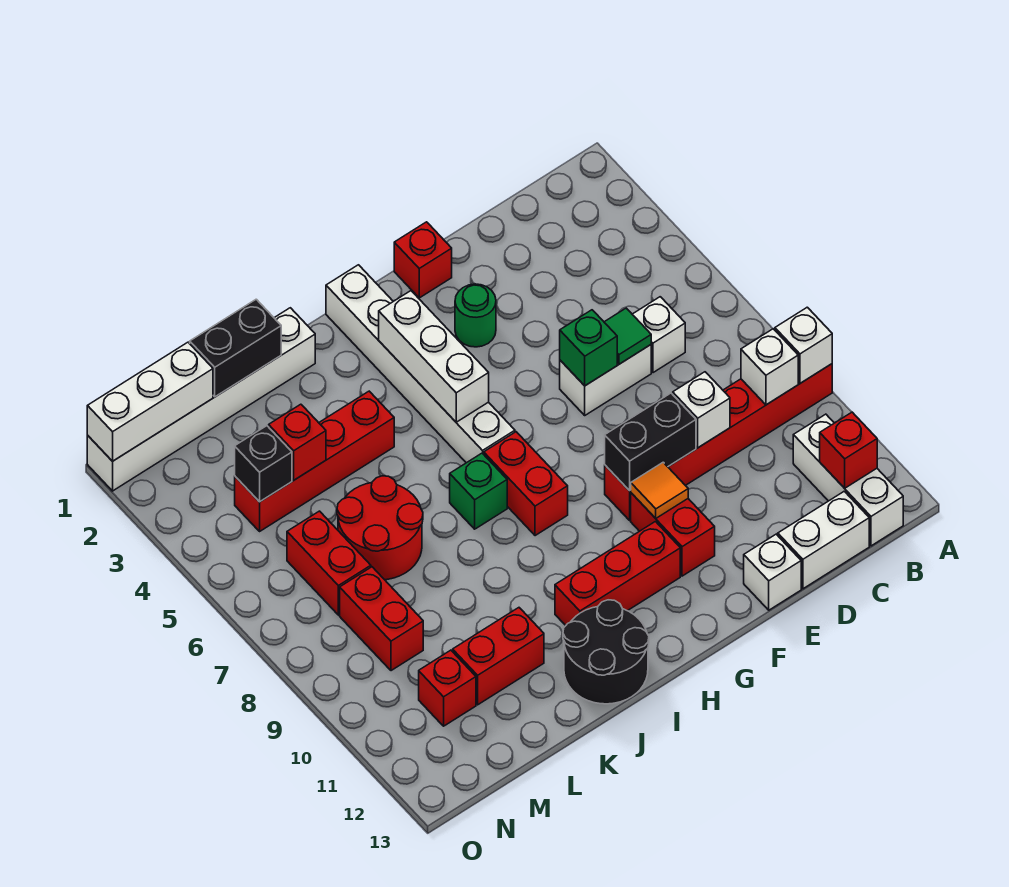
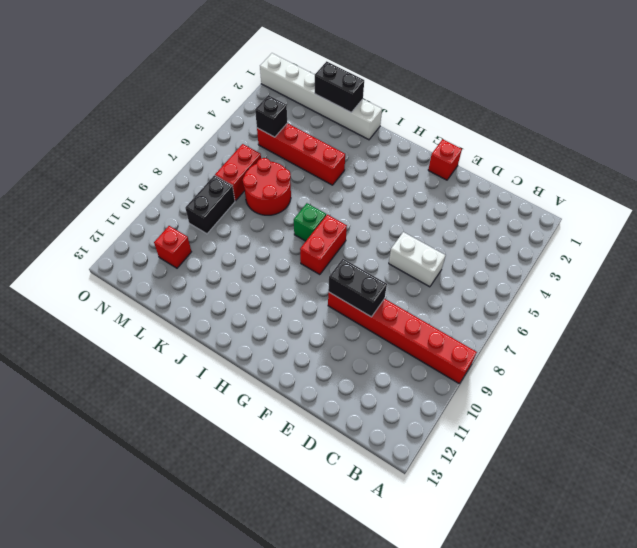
black brick M8:M9 level 1 -> red brick M8:M9 level 1
none -> white brick B11:B13 level 1
none -> white brick C6 level 1
none -> white brick C13:D13 level 1
none -> white brick E13 level 1

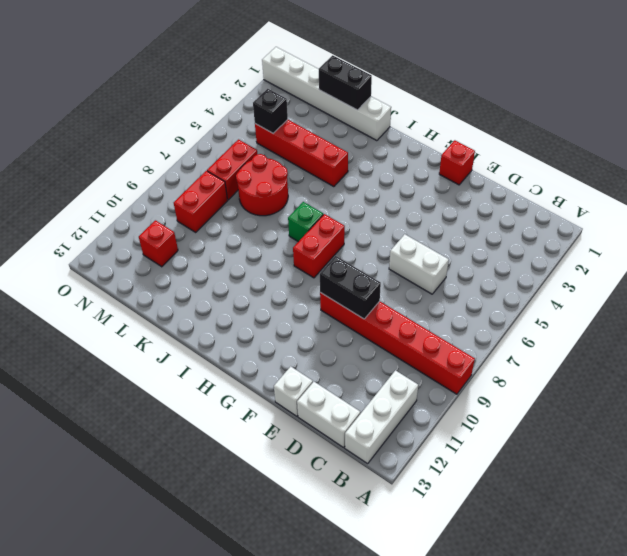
none -> white brick C6 level 1
none -> green round brick F3 level 1
none -> red brick F10:F11 level 1
none -> red brick G11:I11 level 1

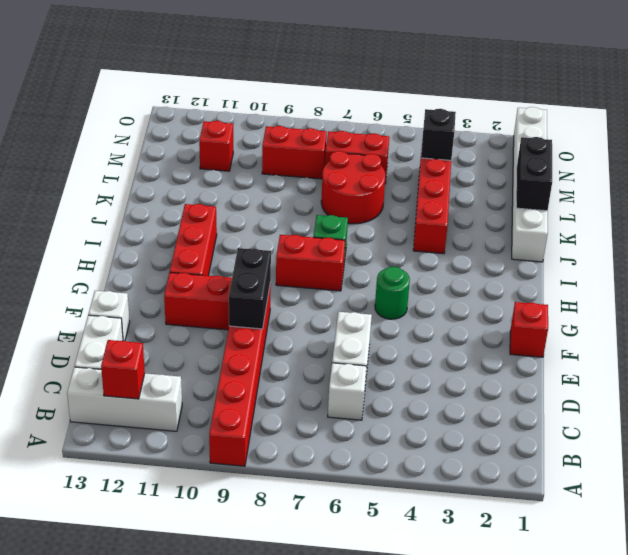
green round brick G5 level 1 -> green round brick F3 level 1
none -> white brick H1:H6 level 1
none -> black round brick I12:J13 level 1
none -> red brick K11:L11 level 1
none -> white brick A9 level 2

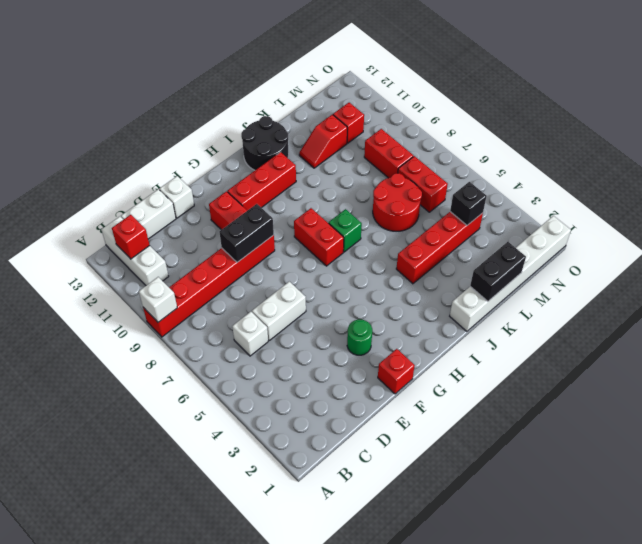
red slope K11:L11 level 1 top L -> red brick K11:L11 level 1
none -> white brick H1:H6 level 1
none -> white brick B9 level 2
none -> green tile D6 level 2
none -> white brick D9 level 2

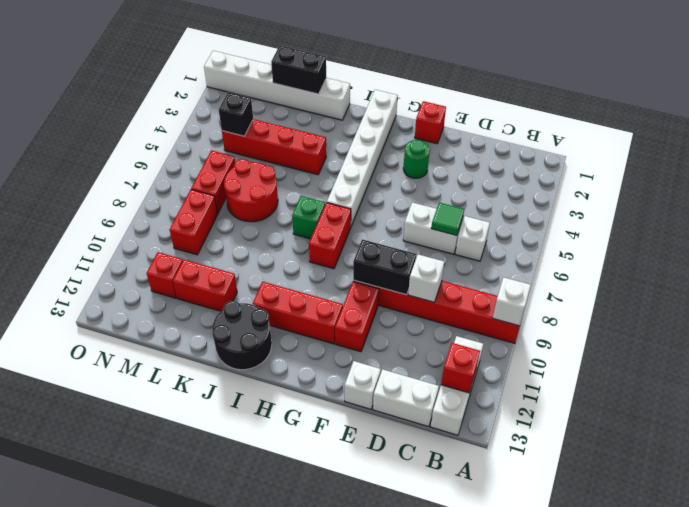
none -> white brick B9 level 2
none -> green brick E6 level 2
none -> orange tile F10 level 2
none -> white brick H3:H5 level 2

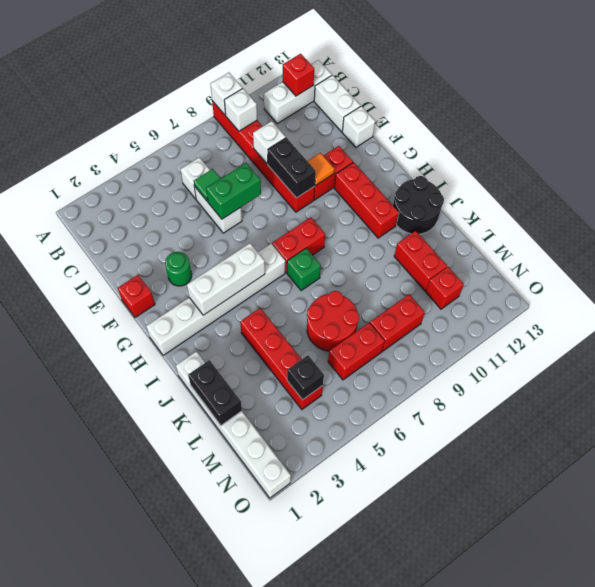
green brick E6:E7 level 2 -> green brick E6 level 2
none -> red brick L4 level 2
none -> white brick M1:O1 level 2

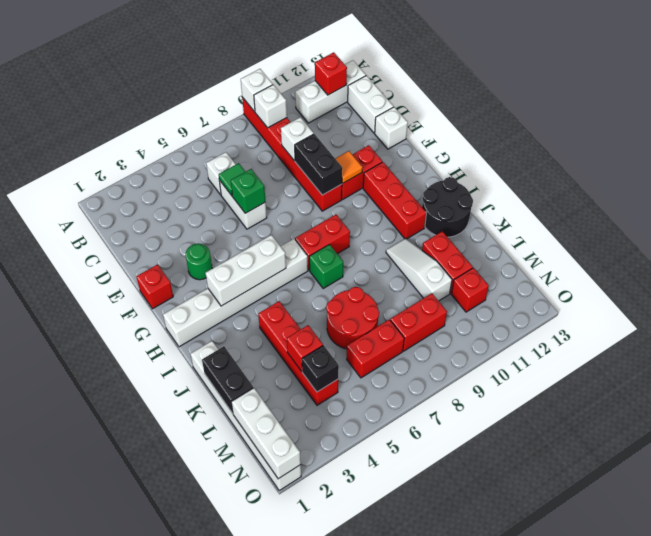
white slope J10:L10 level 1 top L -> none

